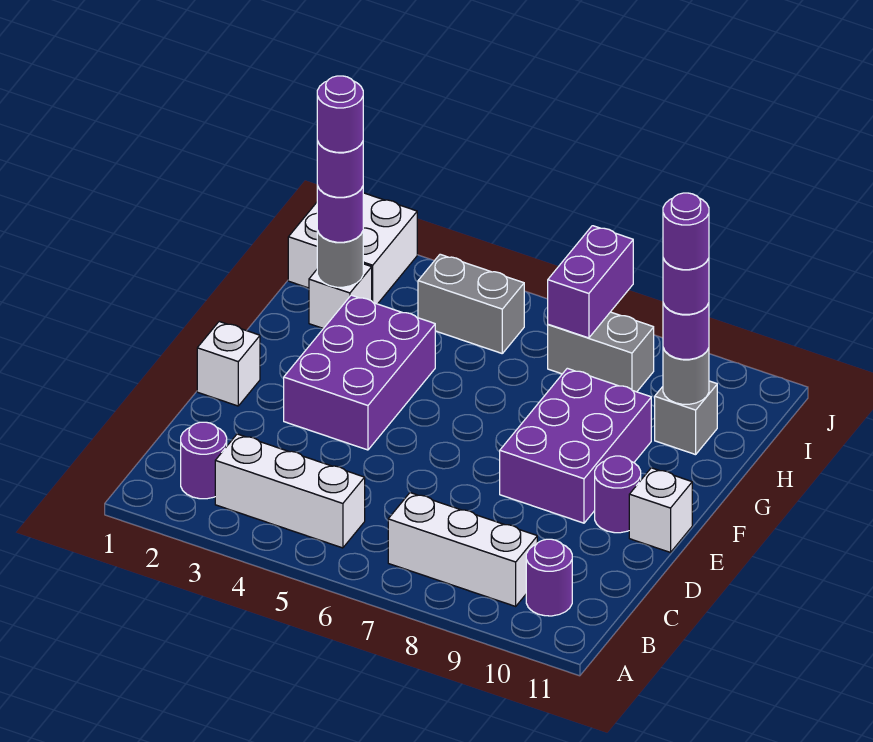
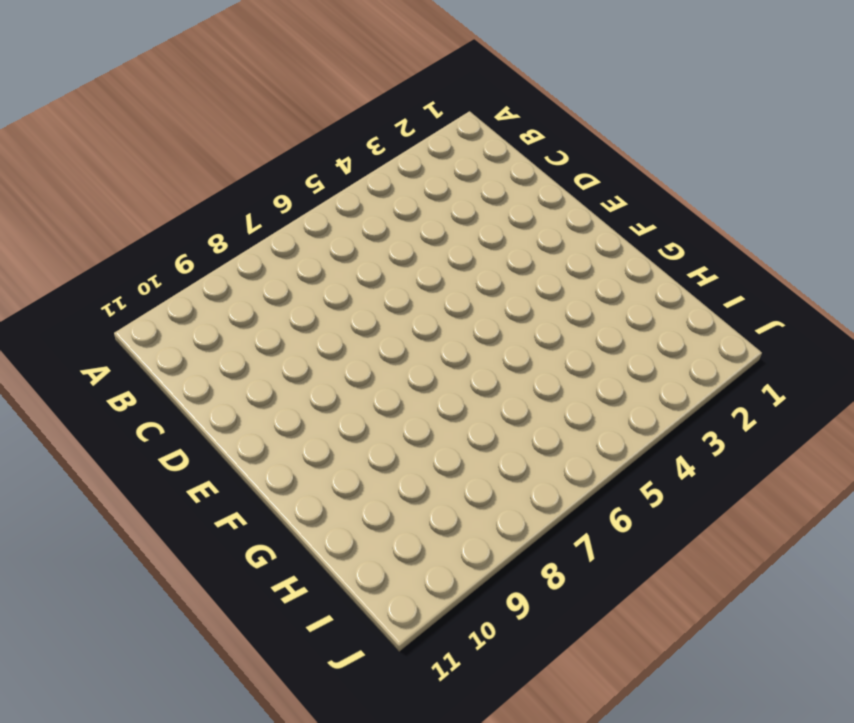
none -> purple round brick B2 level 1
none -> white brick B3:B5 level 1
none -> white brick B7:B9 level 1

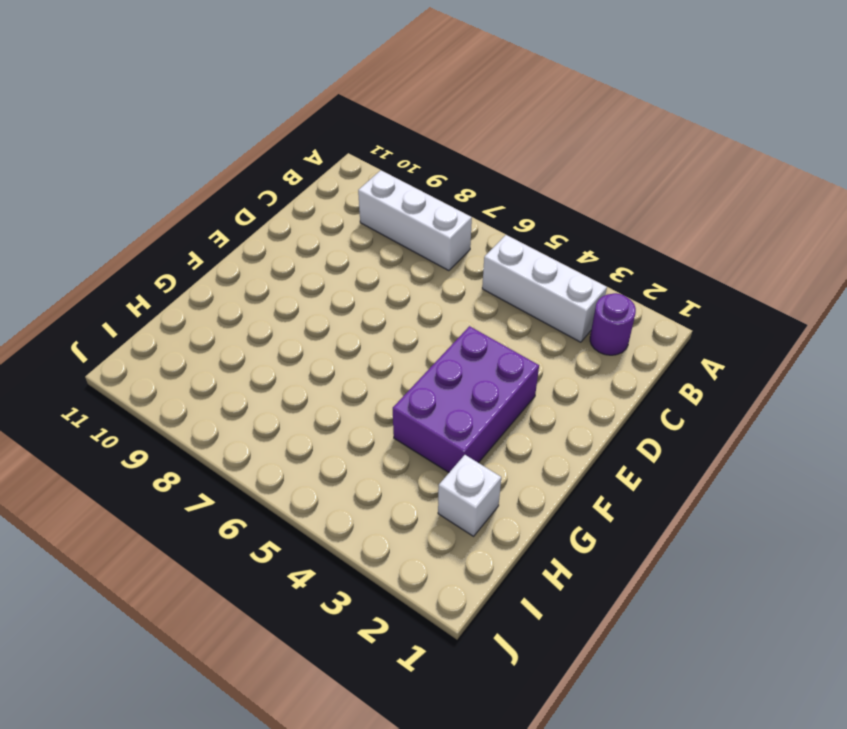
none -> purple round brick B10 level 1
none -> white brick E1 level 1
none -> purple brick E8:G9 level 1

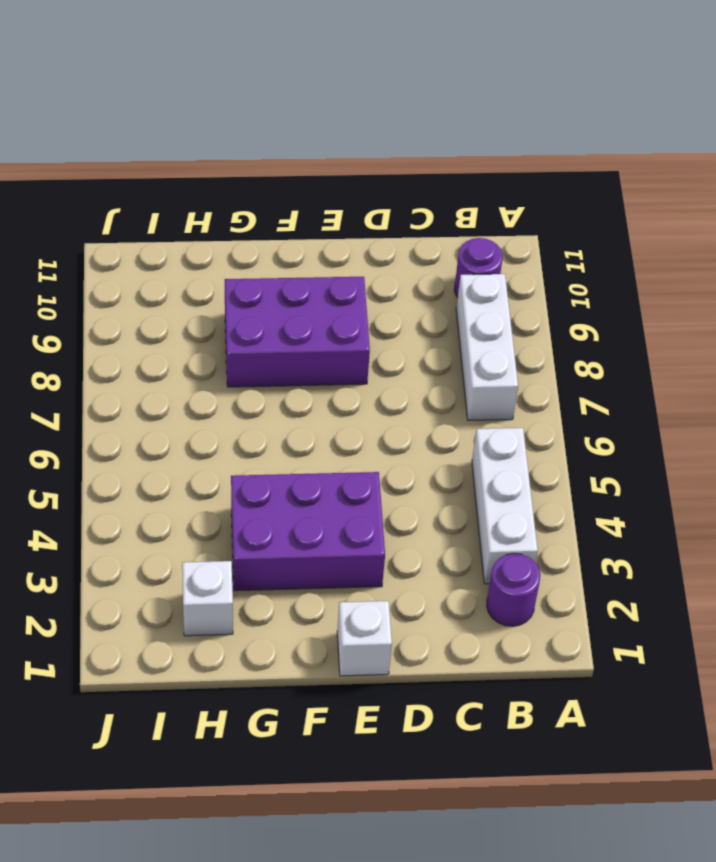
none -> purple round brick E10 level 1
none -> white brick E11 level 1
none -> grey brick H10 level 1

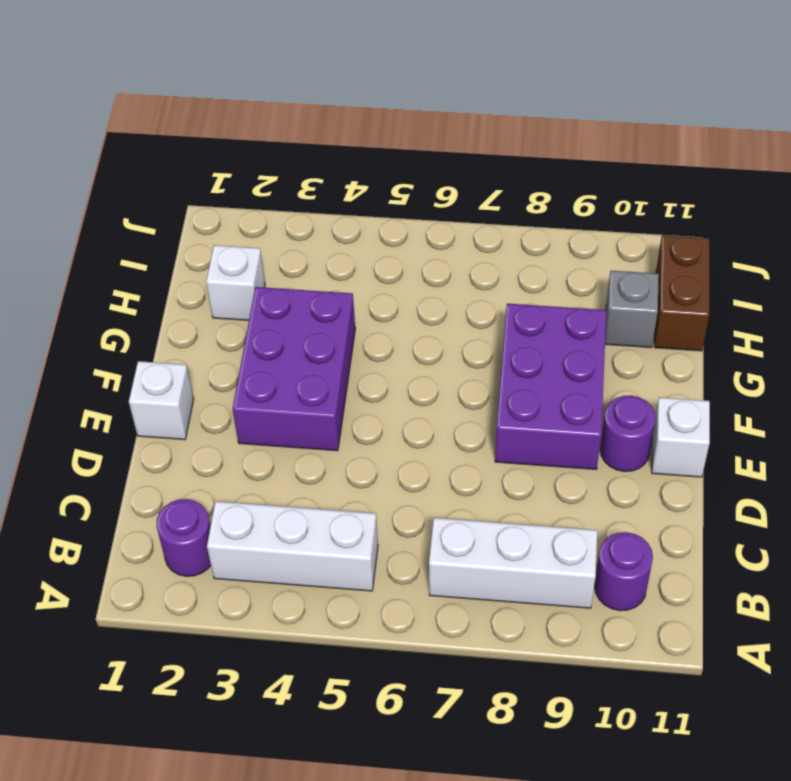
brown brick H11:I11 level 1 -> none
none -> white brick I1:J2 level 1
none -> grey brick I4:I5 level 1
none -> grey brick I7:I8 level 1

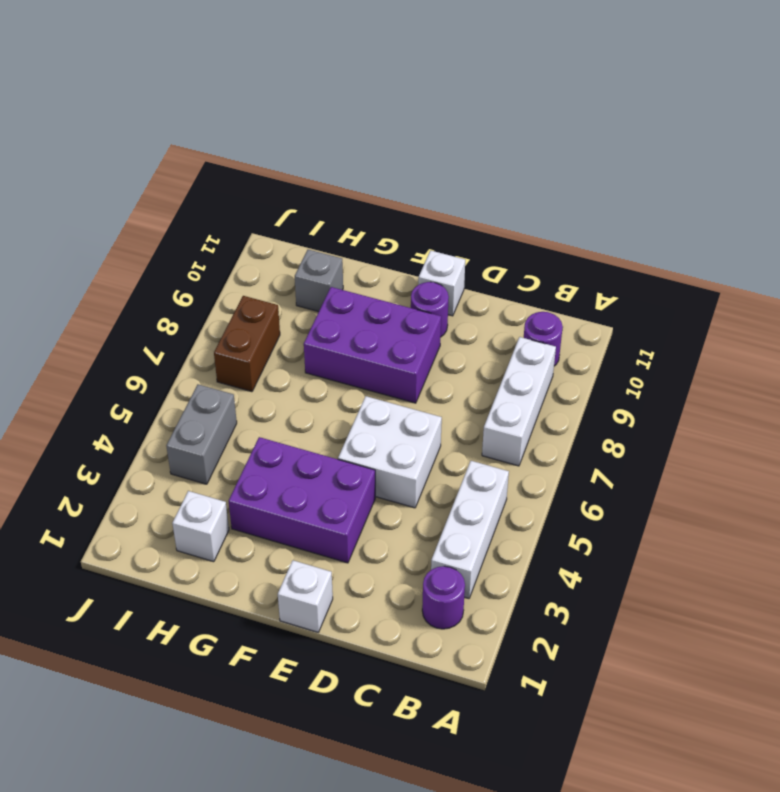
white brick D5:E6 level 1 -> white brick I1:J2 level 1
brown brick I7:I8 level 1 -> grey brick I7:I8 level 1
none -> grey round brick H2 level 2
none -> grey round brick H10 level 2
none -> purple brick I7:J7 level 2

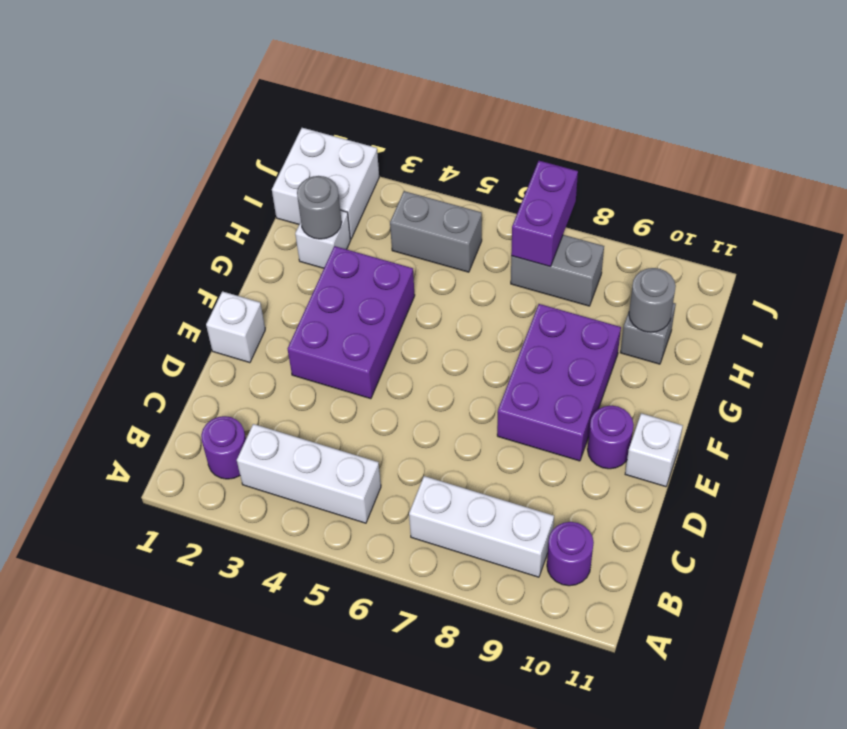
none -> purple round brick H2 level 3
none -> purple round brick H10 level 3
none -> purple round brick H2 level 4

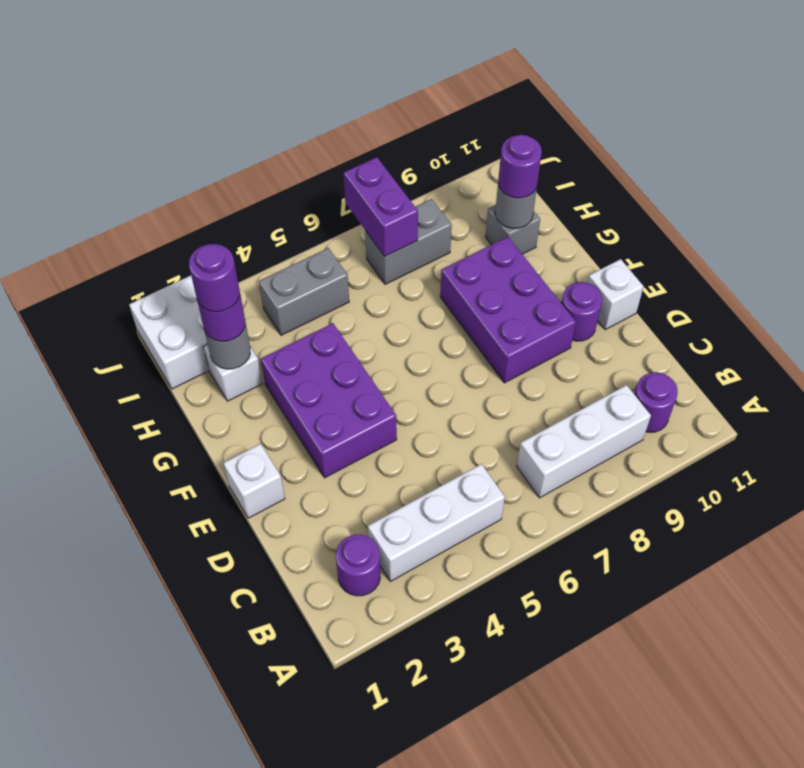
none -> purple round brick H10 level 4
none -> purple round brick H2 level 5
none -> purple round brick H10 level 5

